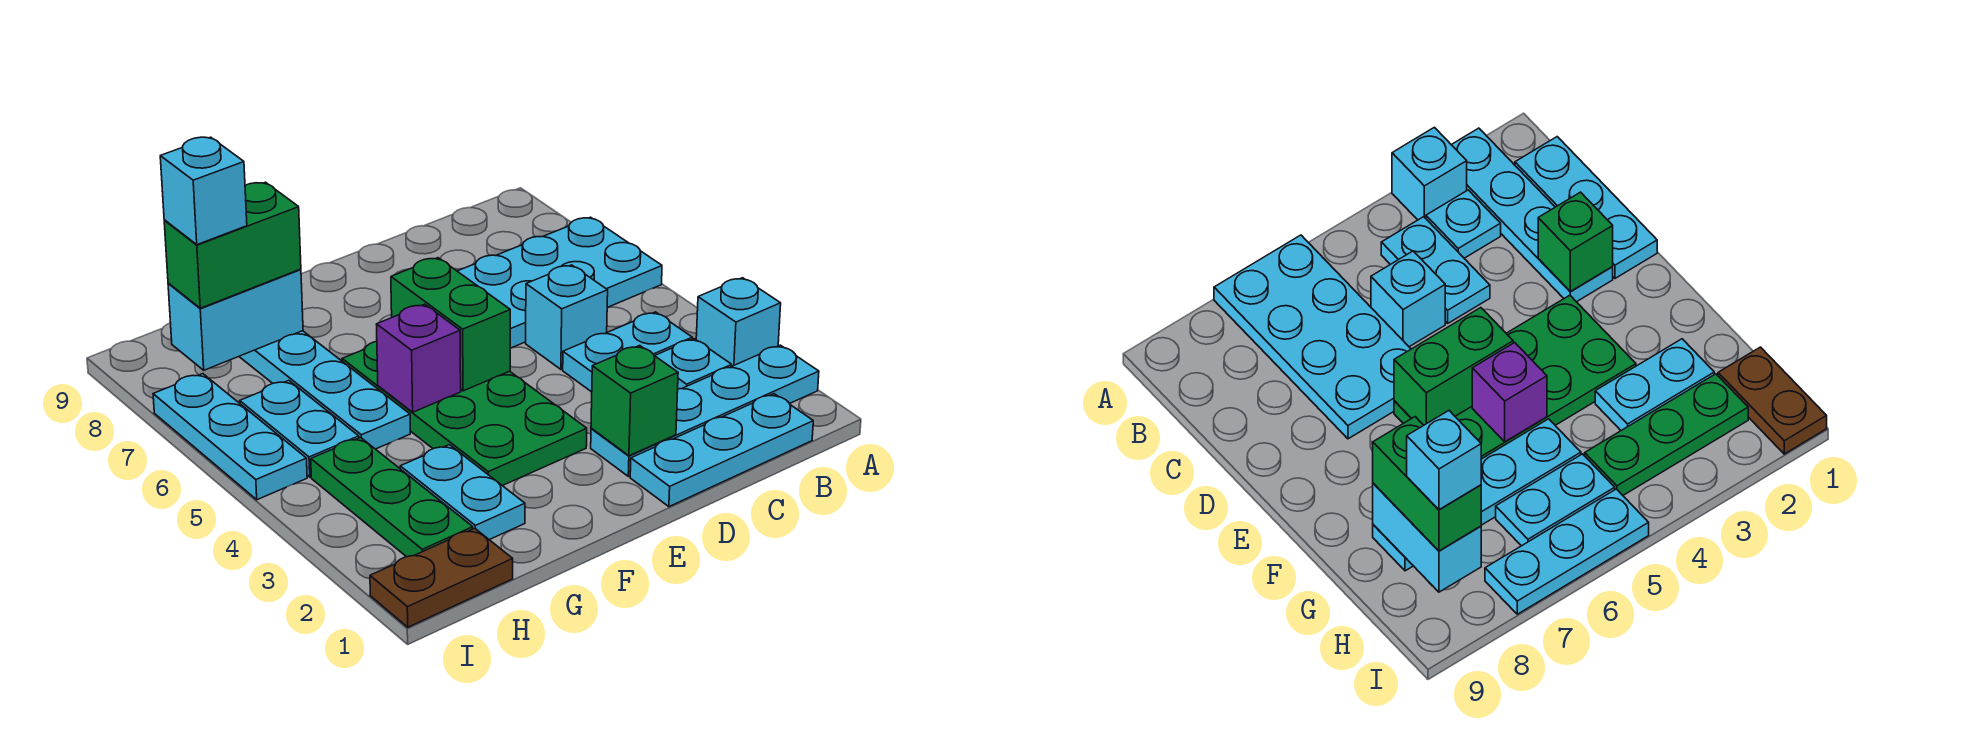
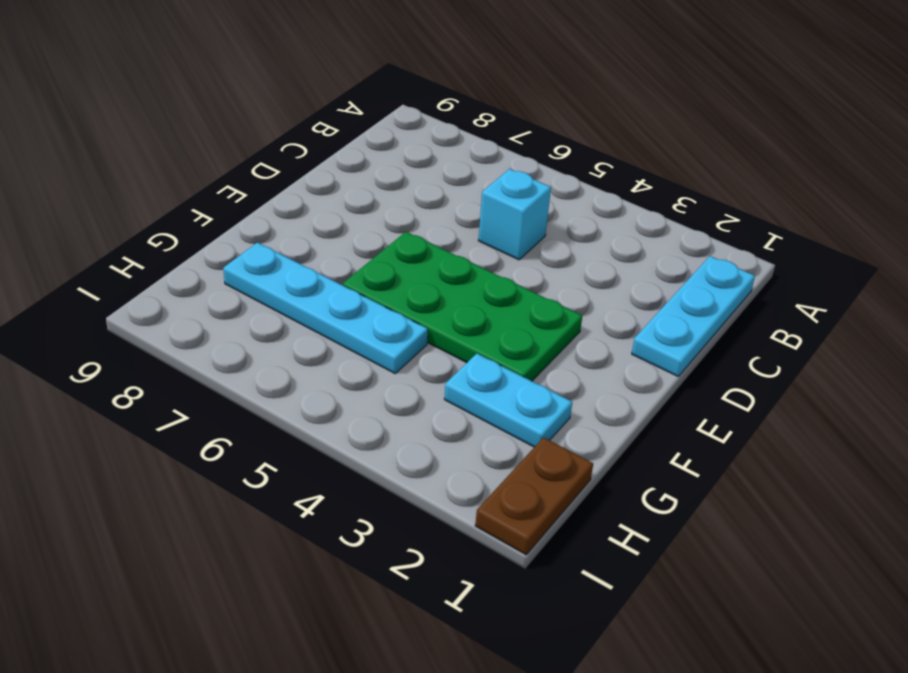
none -> cyan plate A2:D2 level 1
none -> cyan brick A3 level 1
none -> cyan plate A6:D7 level 1

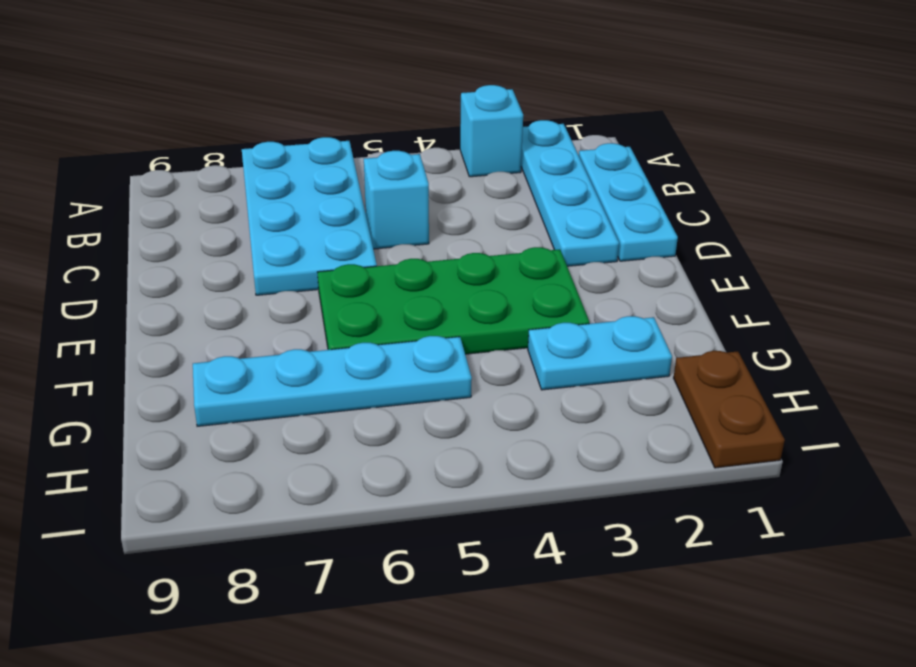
none -> cyan plate B3 level 1
none -> cyan plate B4:C4 level 1
none -> green plate H2:H4 level 1

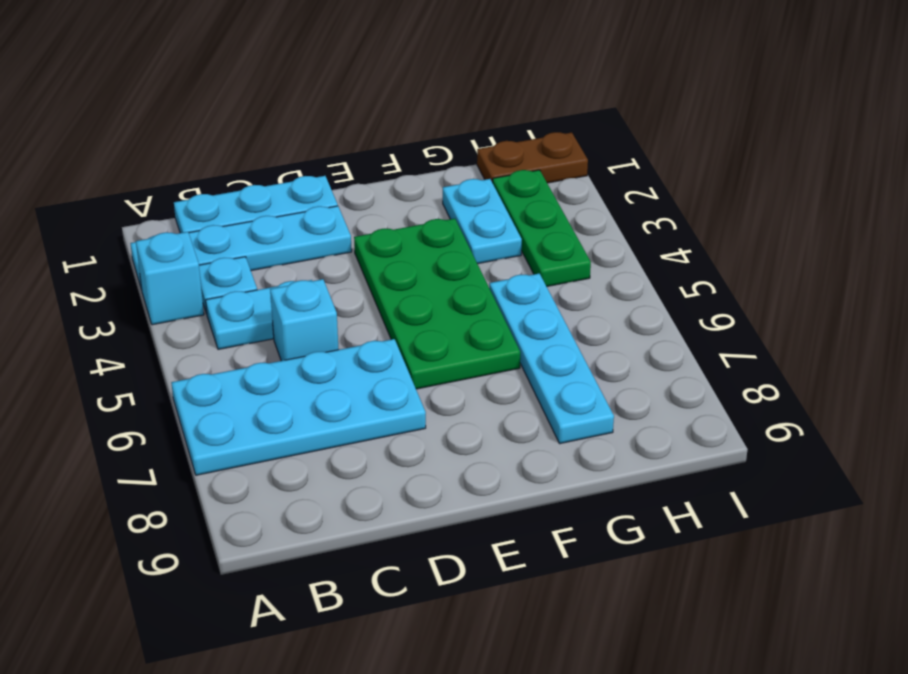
none -> cyan plate H5:H6 level 1
none -> cyan plate I5:I7 level 1
none -> green brick D2 level 2

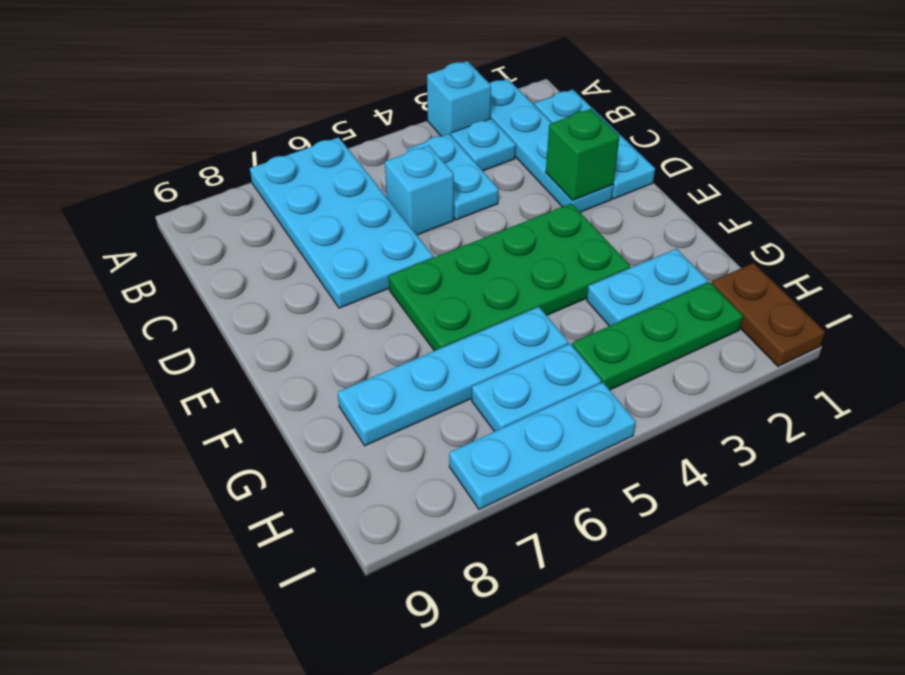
none -> green brick E5:E6 level 2
none -> purple brick F5 level 2
none -> cyan brick G8:H8 level 2

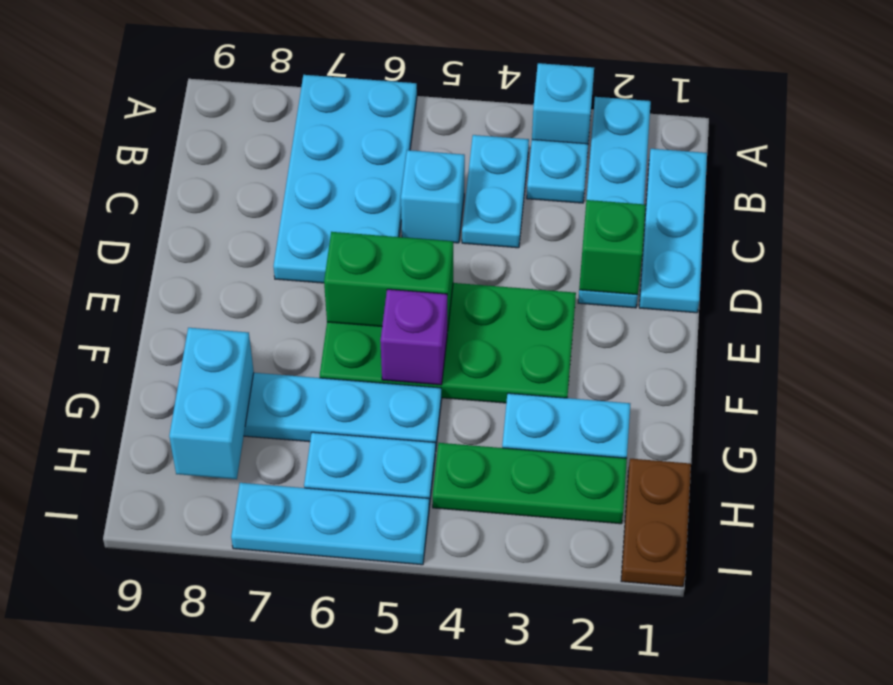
none -> green brick G8:H8 level 3
none -> cyan brick H8 level 4

